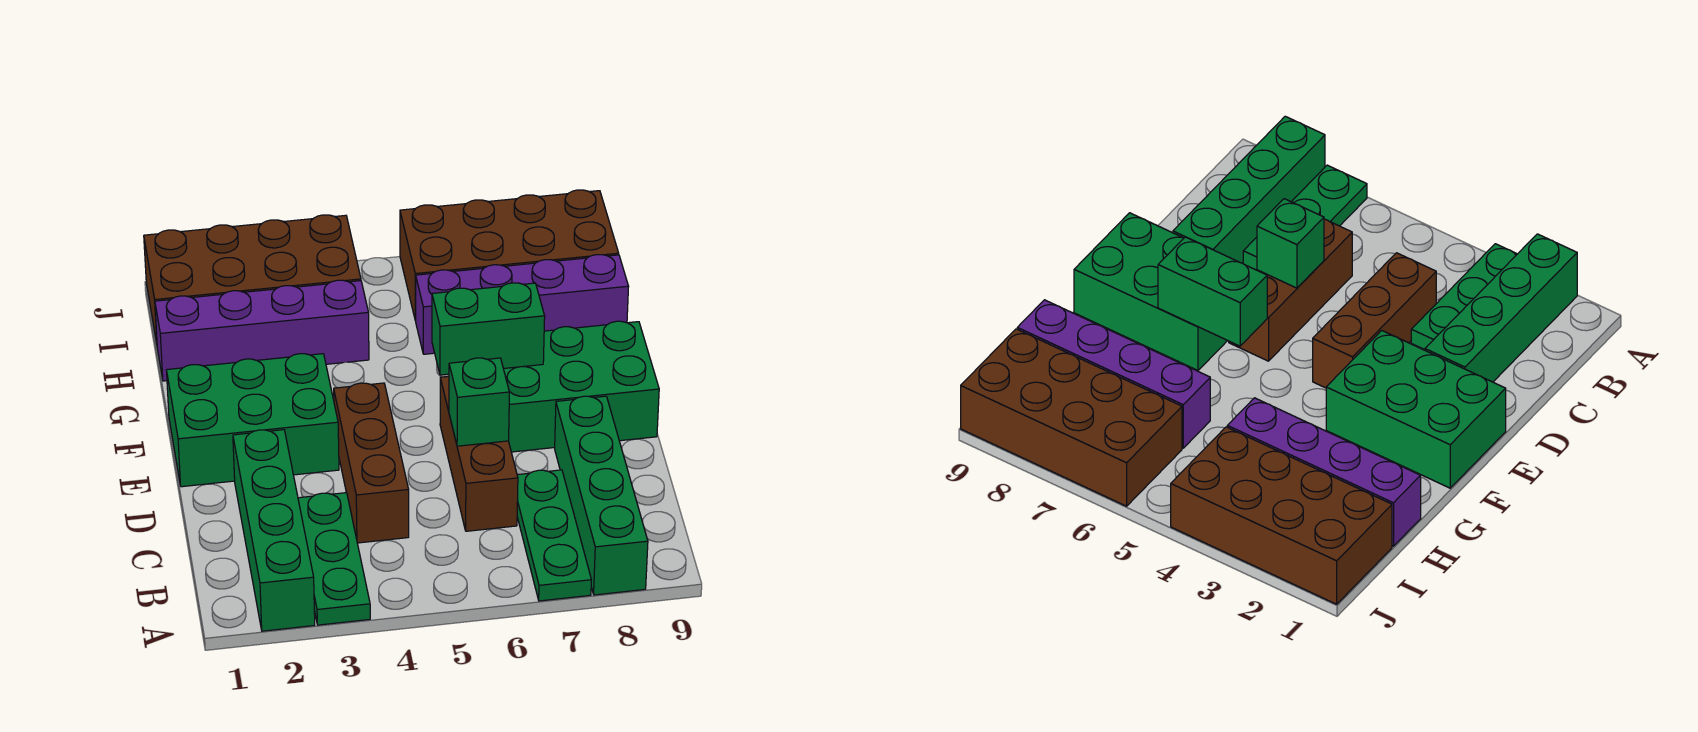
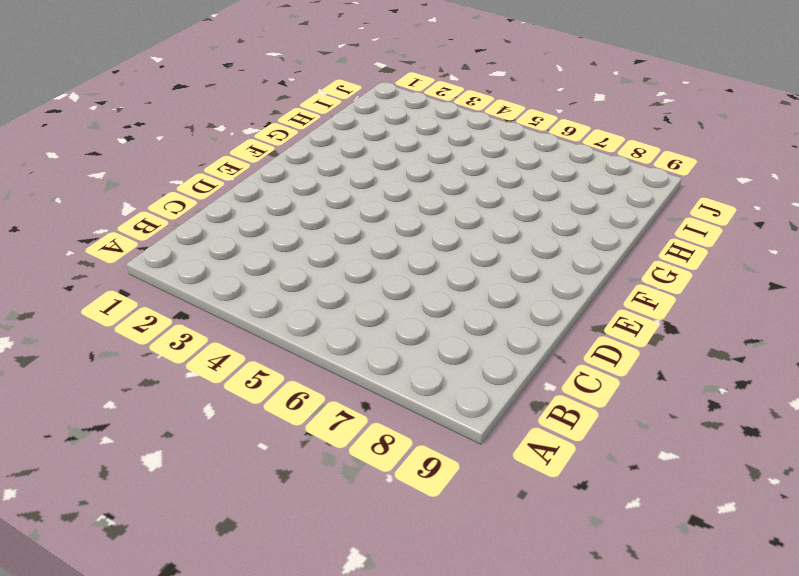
none -> green brick A2:D2 level 1
none -> green plate A3:C3 level 1
none -> green plate A7:C7 level 1

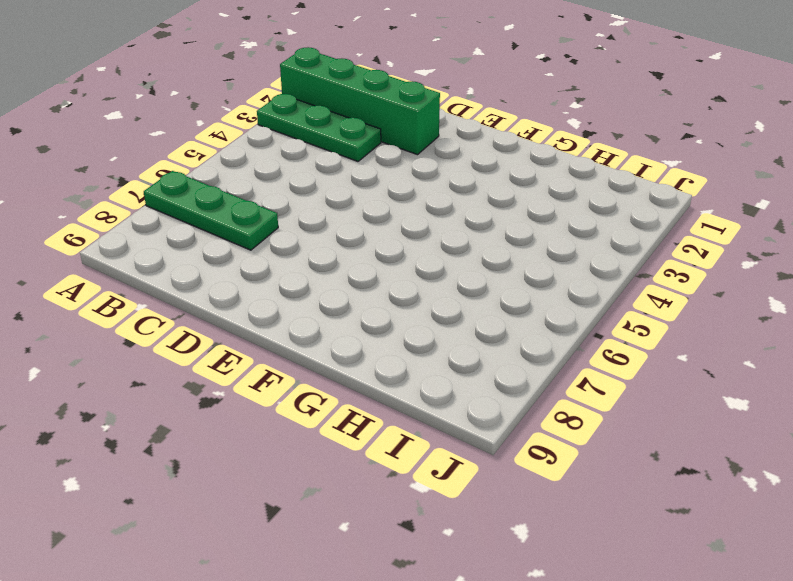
none -> green brick A8:D8 level 1
none -> brown brick C4:E4 level 1
none -> brown brick C6:E6 level 1

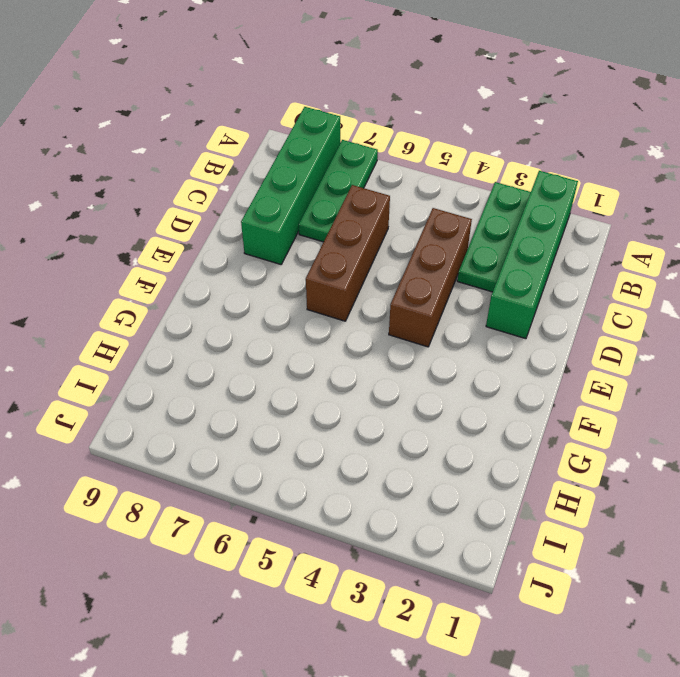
none -> green brick E1:F3 level 1
none -> green brick E7:F9 level 1
none -> purple brick H1:H4 level 1

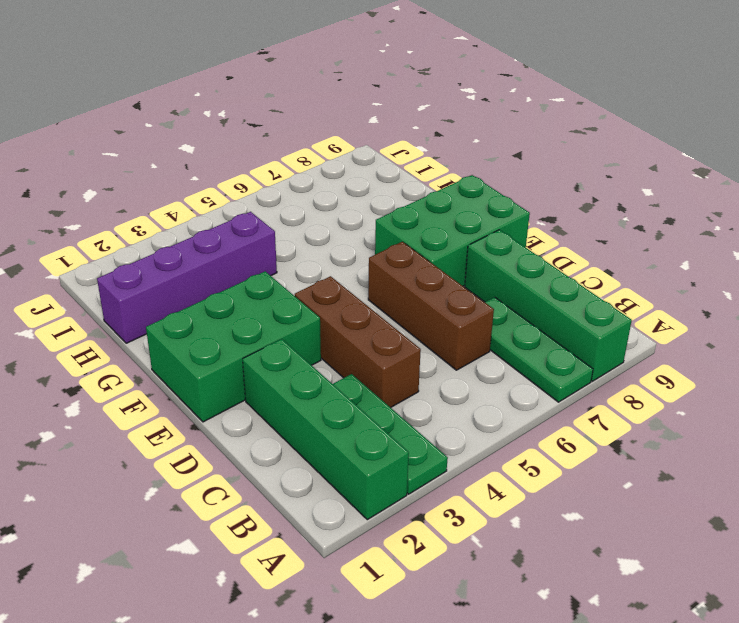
none -> purple brick H6:H9 level 1
none -> brown brick I1:J4 level 1
none -> brown brick I6:J9 level 1

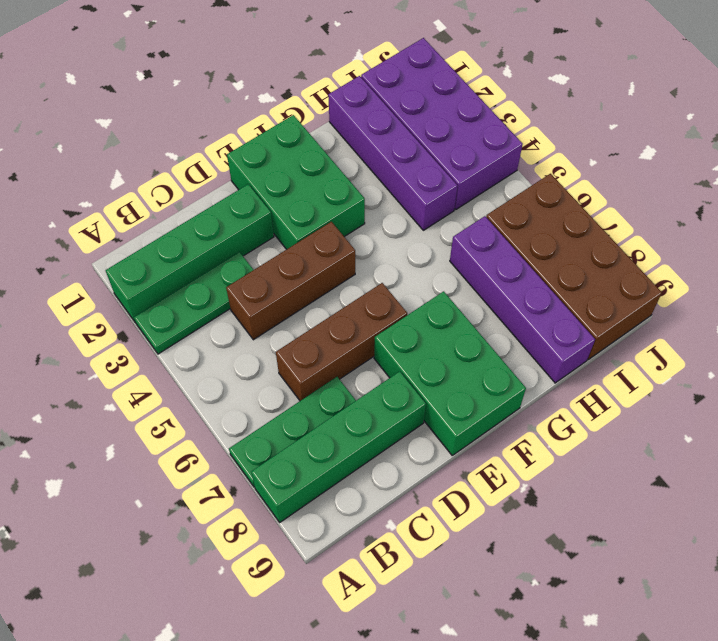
purple brick I1:J4 level 1 -> brown brick I1:J4 level 1
none -> green brick D6 level 2
none -> green brick F6:F7 level 2

